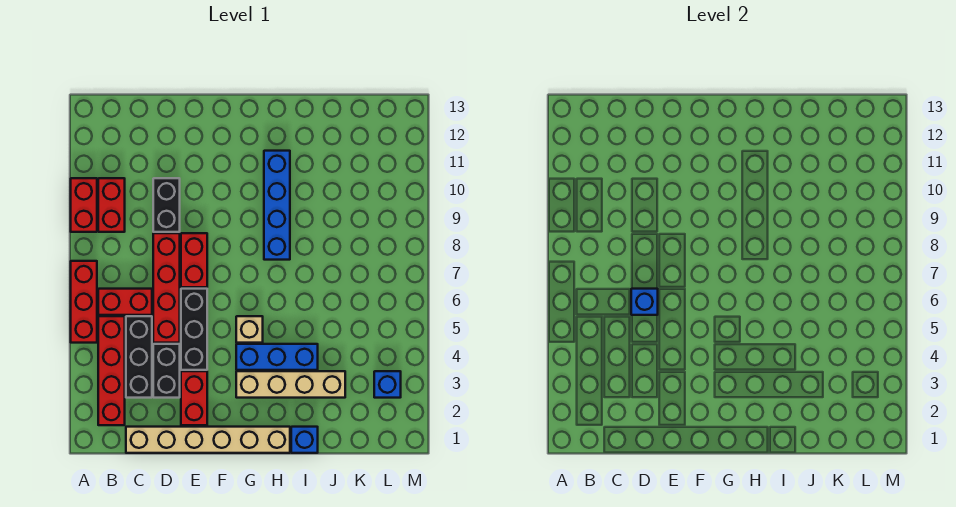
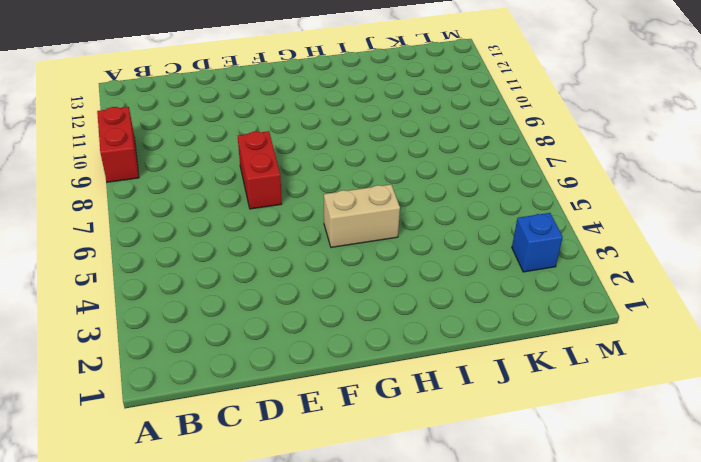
tan brick G5:H5 level 1 -> tan brick G5 level 1
none -> red brick A5:A7 level 1
none -> red brick B2:B5 level 1
none -> red brick B6:C6 level 1

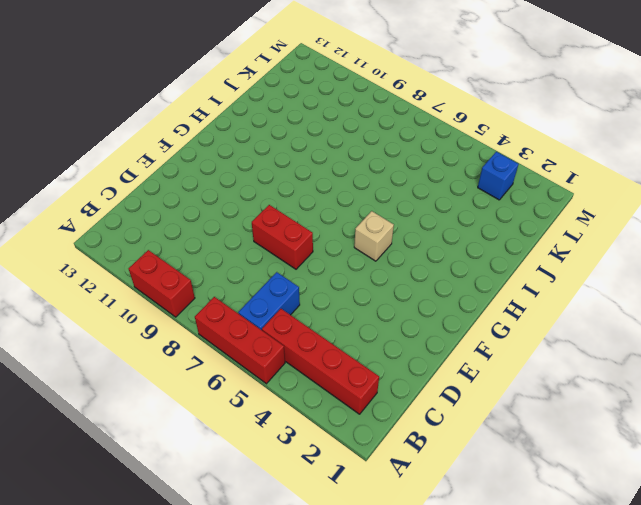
blue brick B6:C6 level 1 -> red brick B6:C6 level 1
none -> red brick B9:B10 level 1
none -> tan brick C1:H1 level 1
none -> black brick C3:C5 level 1

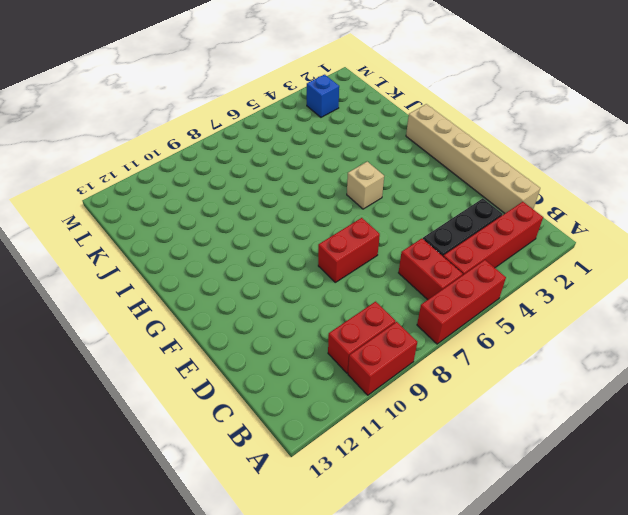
none -> black brick D3:D4 level 1
none -> red brick D5:D8 level 1
none -> black brick D9:D10 level 1

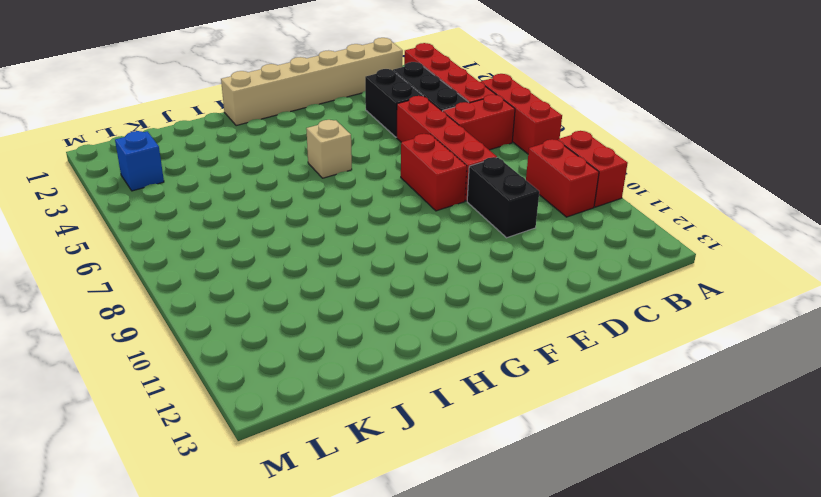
none -> red brick E2:E3 level 1
none -> black brick E4:E6 level 1
none -> tan brick G3:J3 level 1

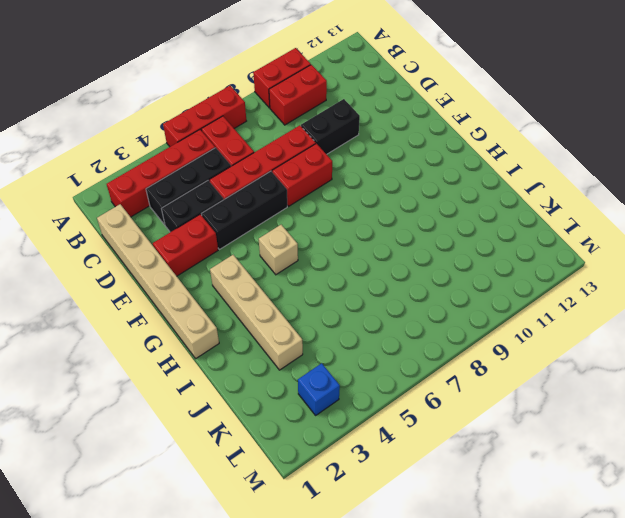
none -> blue brick G4:I4 level 1
none -> blue brick H8:H11 level 1
none -> blue brick I1 level 1

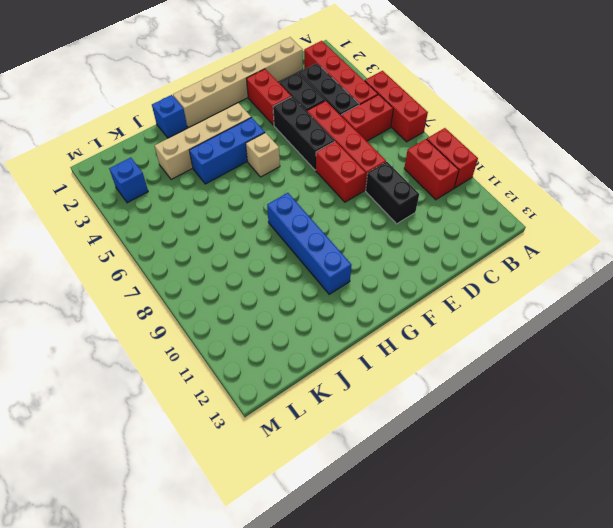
none -> blue brick D6 level 2

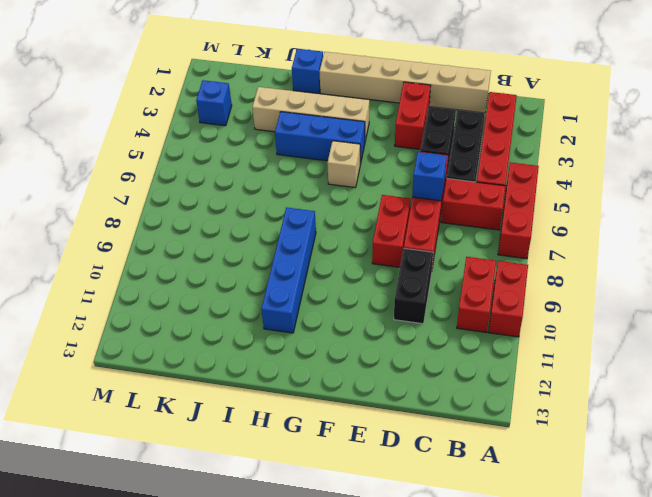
none -> black brick E4:E6 level 1

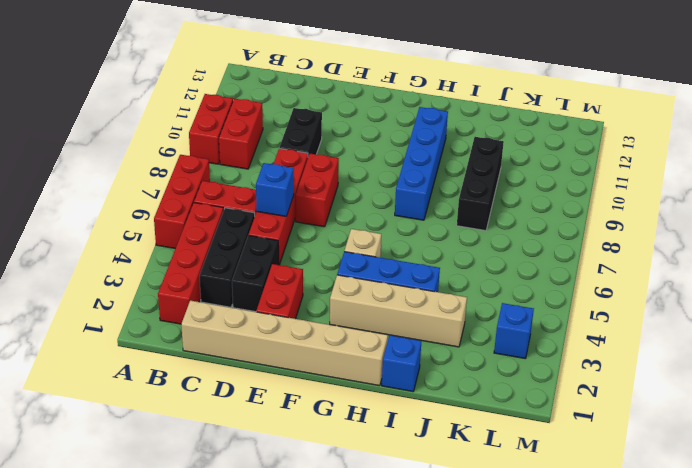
black brick J8:J10 level 1 -> black brick E4:E6 level 1

